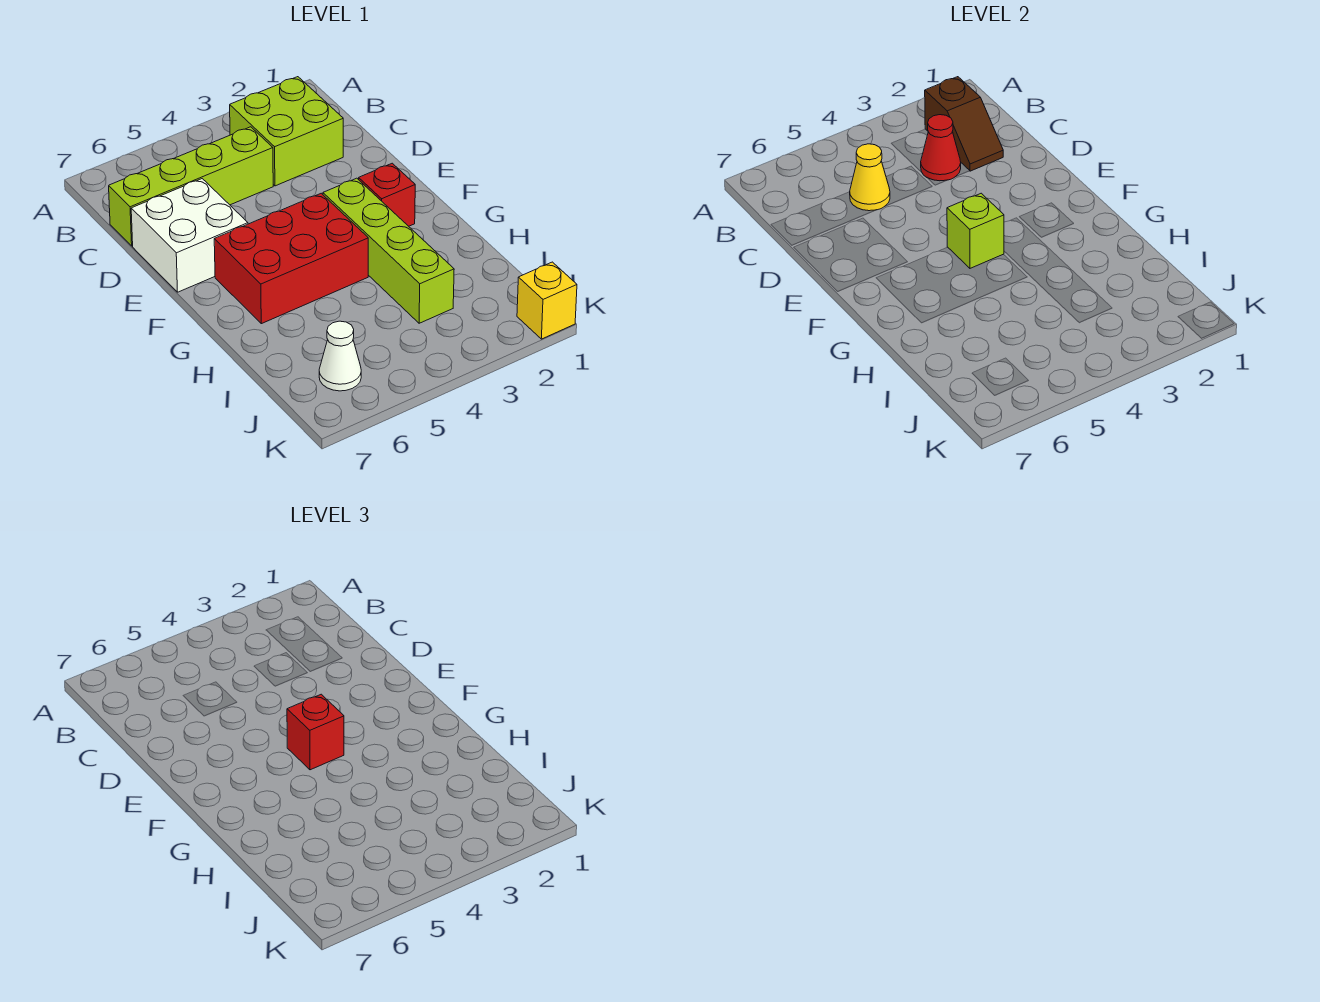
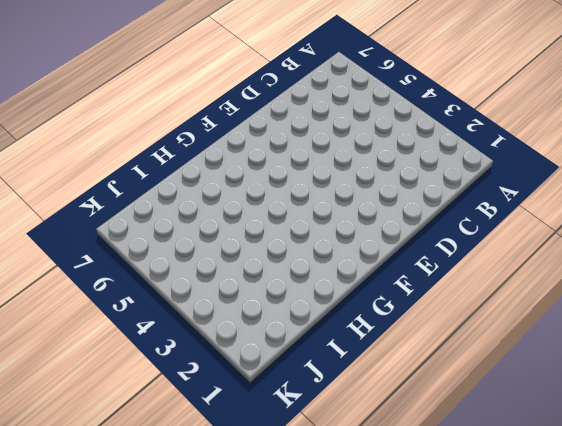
none -> lime brick B2:C3 level 1
none -> lime brick C4:C7 level 1
none -> white brick D6:E7 level 1

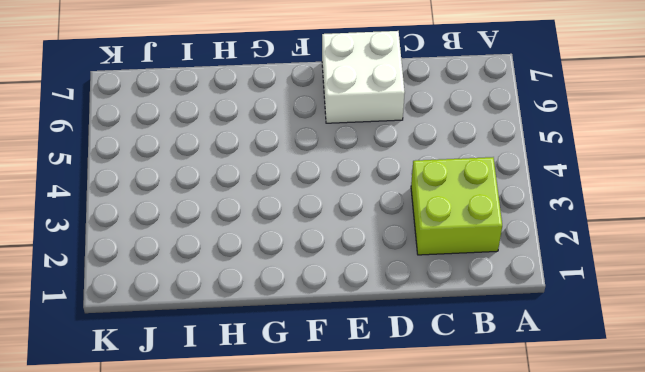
none -> lime brick C4:C7 level 1
none -> red brick F2 level 1
none -> lime brick F3:I3 level 1

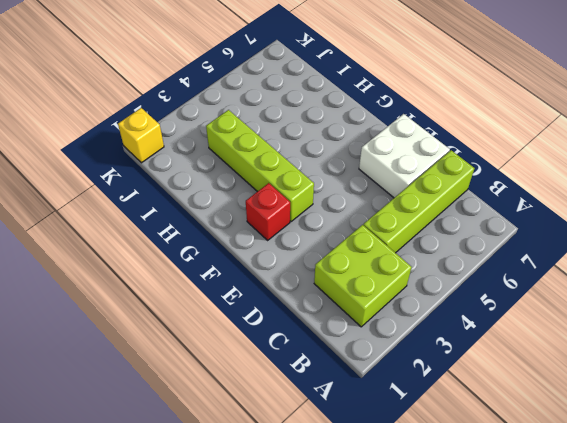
none -> red brick F4:G6 level 1
none -> white cone J6 level 1
none -> brown slope B2:C2 level 2 top B

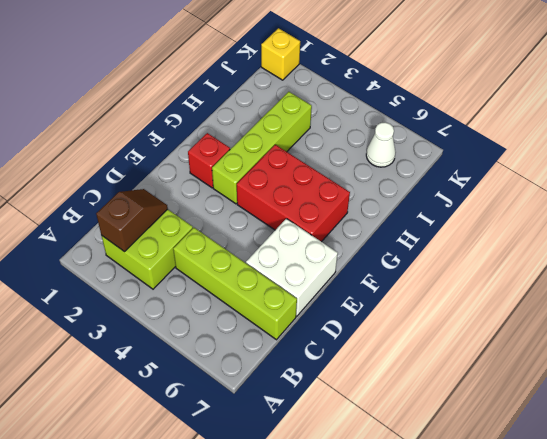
none -> red cone C3 level 2
none -> yellow cone C5 level 2
none -> lime brick F4 level 2

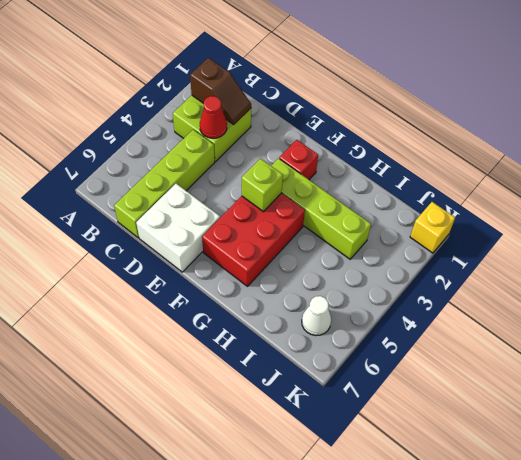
none -> yellow cone C5 level 2
none -> red brick F4 level 3

